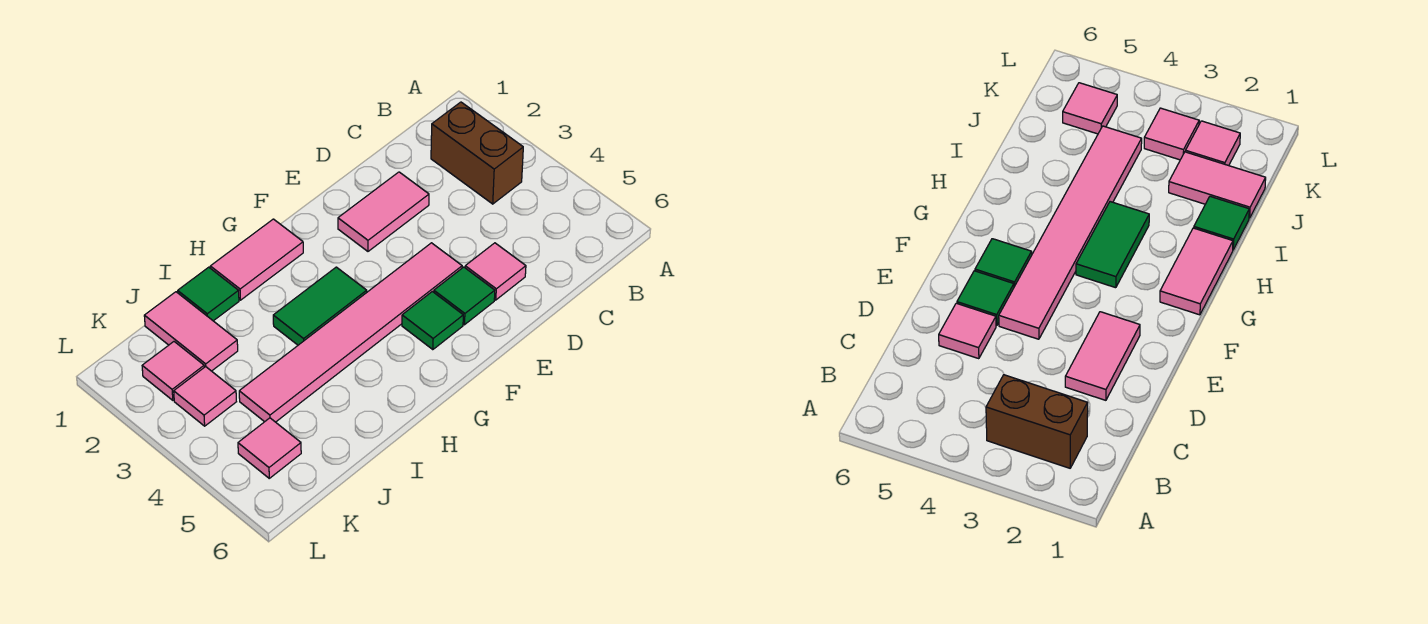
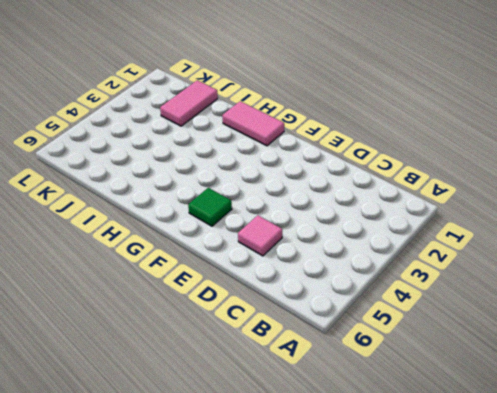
none -> brown brick B2:B3 level 1
none -> pink tile D2:E2 level 1
none -> pink tile E4:J4 level 1

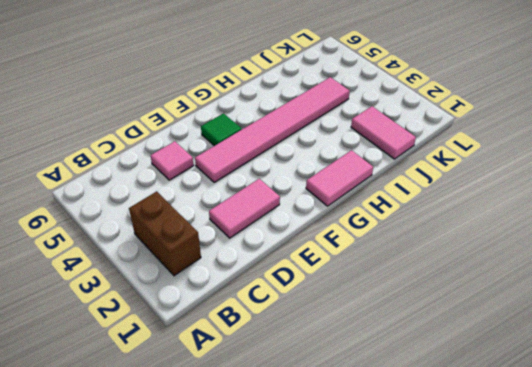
none -> green tile E5 level 1
none -> green tile G3:H3 level 1
none -> green tile I1 level 1

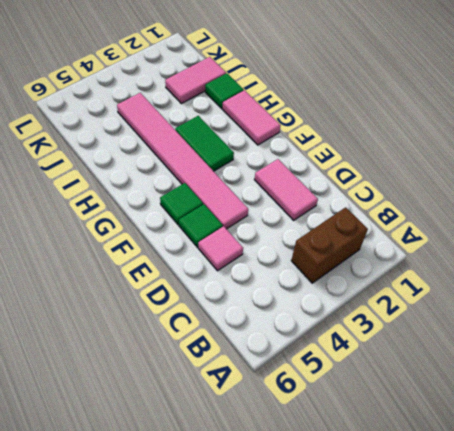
none -> pink tile K2 level 1
none -> pink tile K3 level 1
none -> pink tile K5 level 1

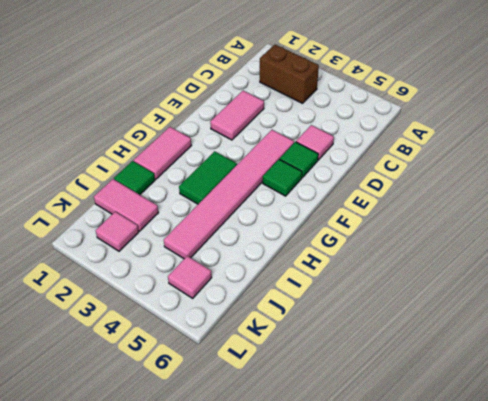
none -> pink tile K3 level 1

